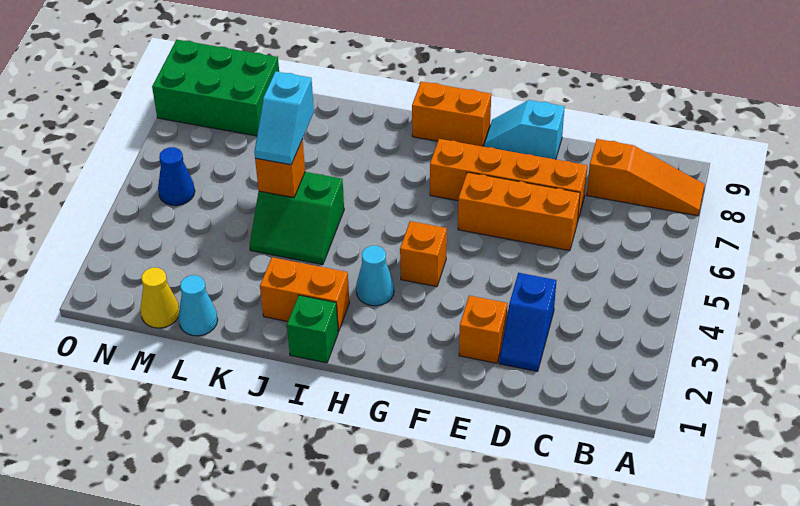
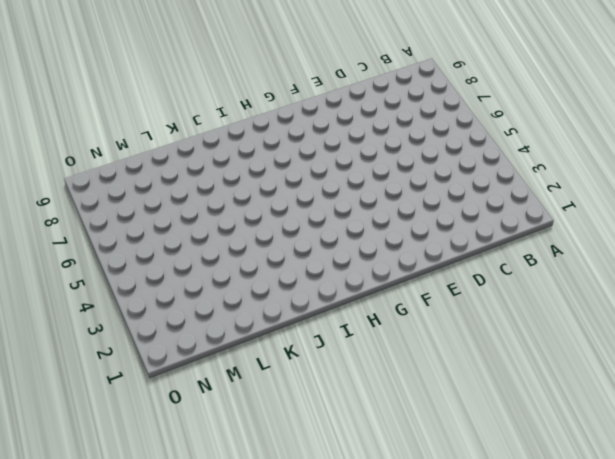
none -> orange slope A8:C8 level 1 top C
none -> blue slope D2:D3 level 1 top 3
none -> orange brick D6:F6 level 1

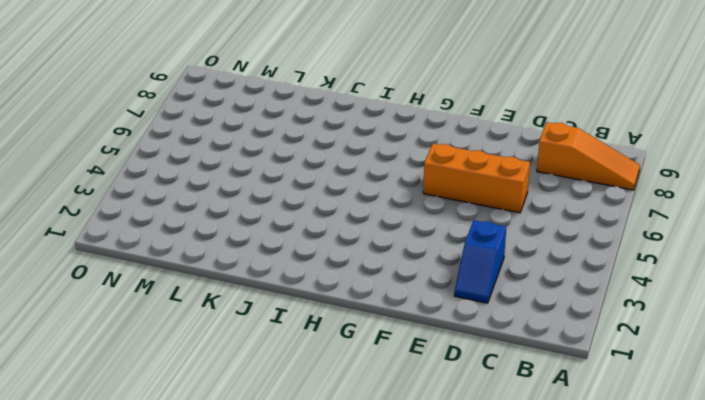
none -> orange brick D7:G7 level 1
none -> orange brick E2 level 1
none -> cyan slope E9:F9 level 1 top E

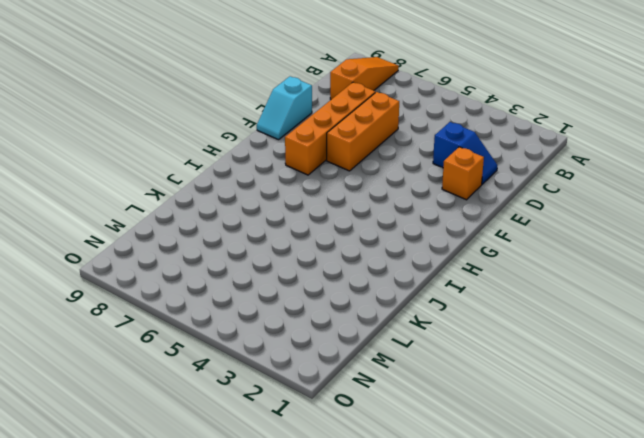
none -> orange brick G4 level 1
none -> orange brick G9:H9 level 1
none -> cyan cone H3 level 1

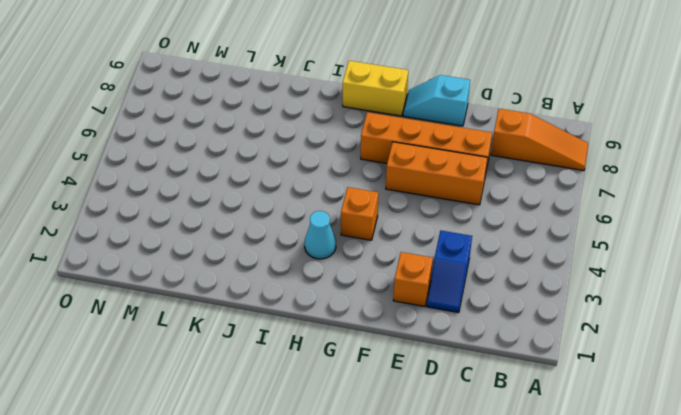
yellow brick G9:H9 level 1 -> orange brick G9:H9 level 1
none -> green brick I1 level 1
none -> orange brick I2:J2 level 1
none -> green slope J4:K5 level 1 top 5

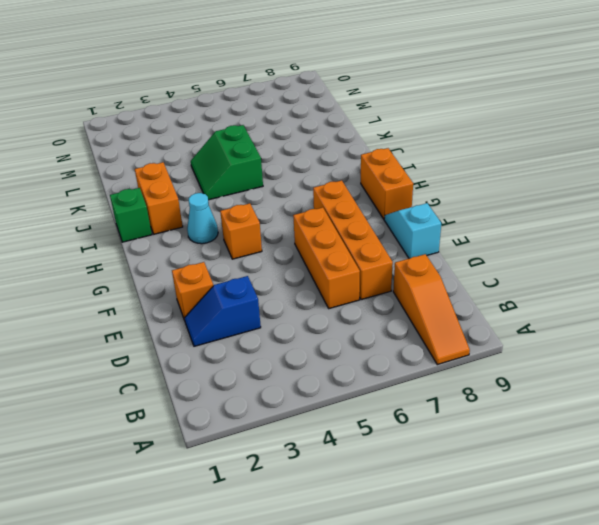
none -> cyan cone L1 level 1
none -> yellow cone M1 level 1
none -> green brick M8:O9 level 1

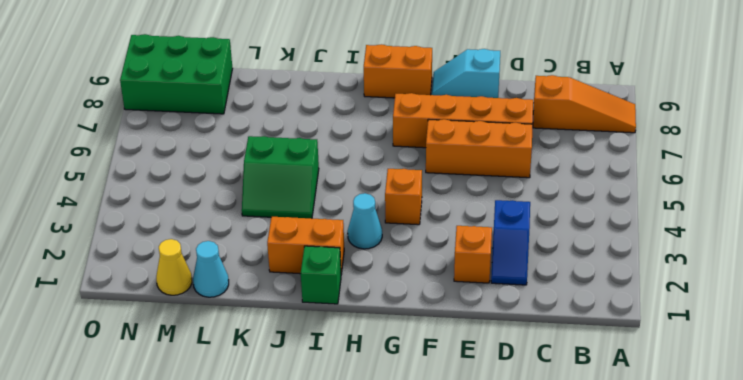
none -> blue cone N5 level 1
none -> orange brick K5 level 2
none -> cyan slope K5:K6 level 3 top 6

